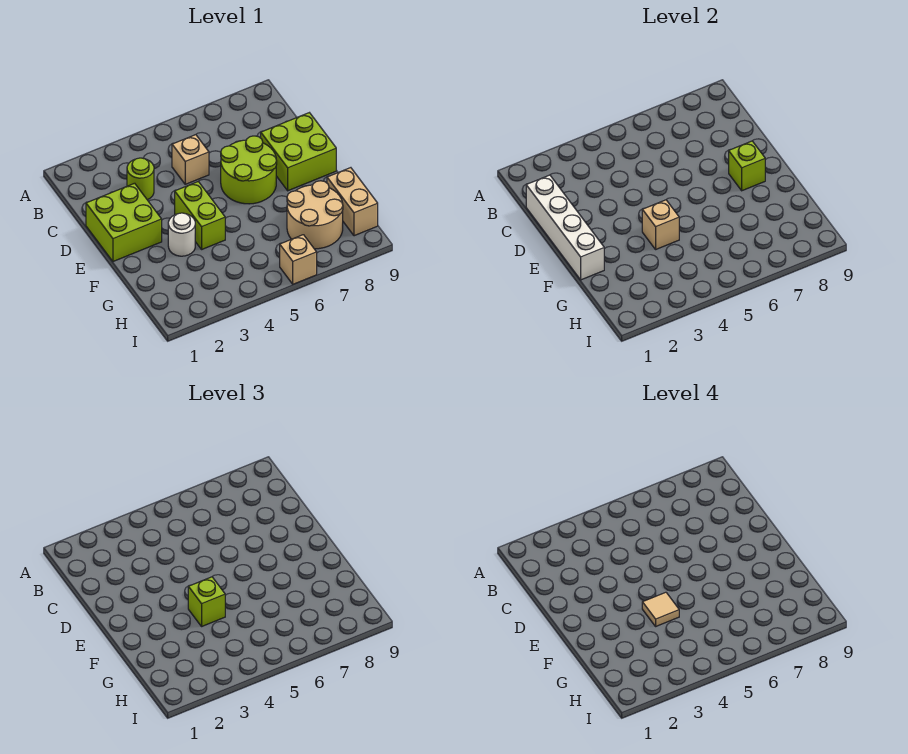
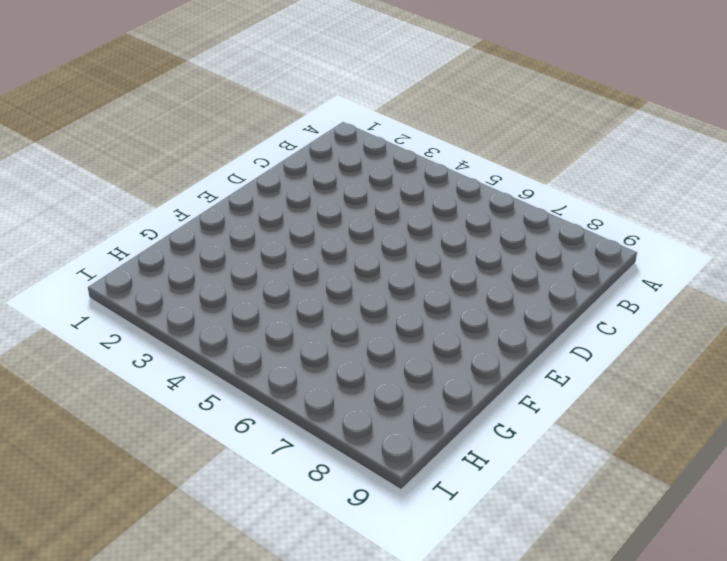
none -> lime round brick C3 level 1
none -> tan brick C5 level 1
none -> lime brick D1:E2 level 1

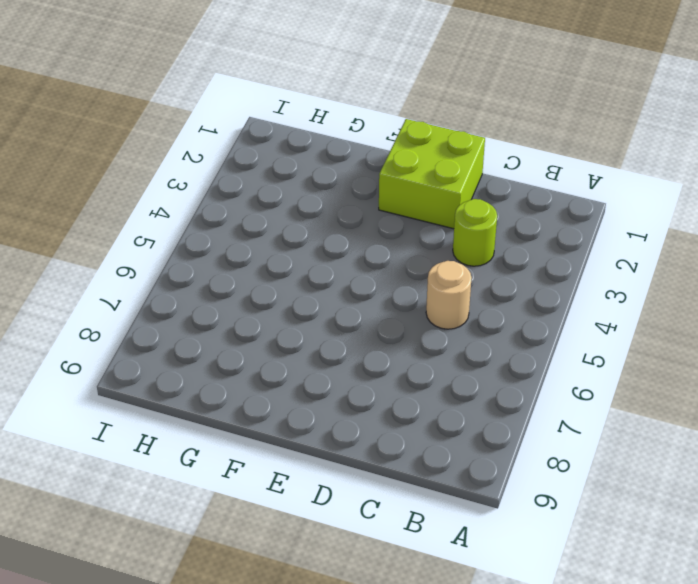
tan round brick C5 level 1 -> tan brick C5 level 1
none -> lime round brick D6:E7 level 1
none -> lime brick D8:E9 level 1
none -> lime brick E4:F4 level 1

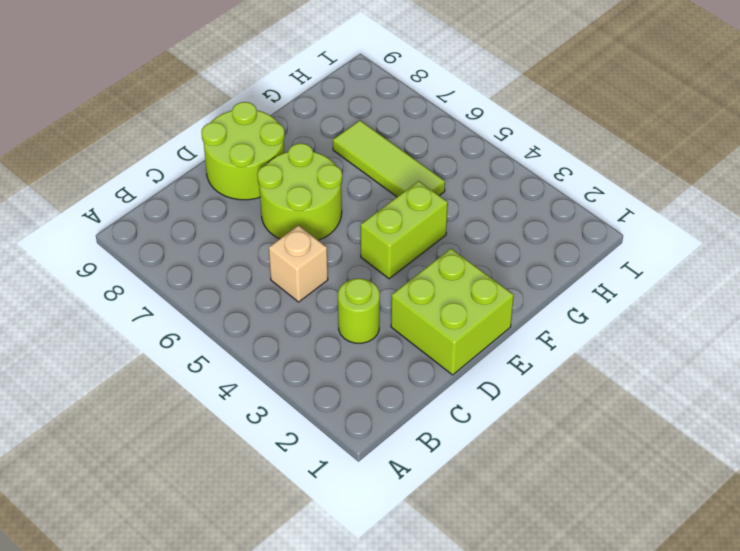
lime round brick D8:E9 level 1 -> lime brick D8:E9 level 1
lime tile G5:G7 level 1 -> tan round brick G7:H8 level 1
none -> white round brick F3 level 1
none -> tan brick G9:H9 level 1
none -> tan brick I6 level 1

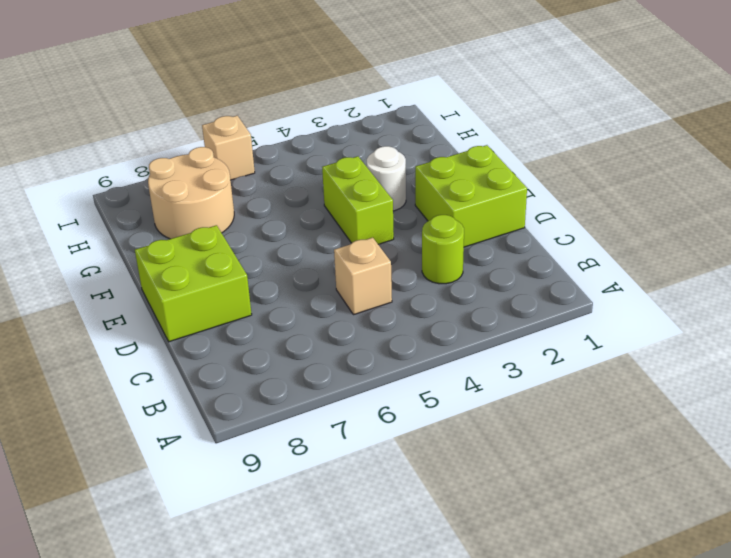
none -> lime round brick D6:E7 level 1
none -> tan brick G9:H9 level 1
none -> white brick C1:F1 level 2

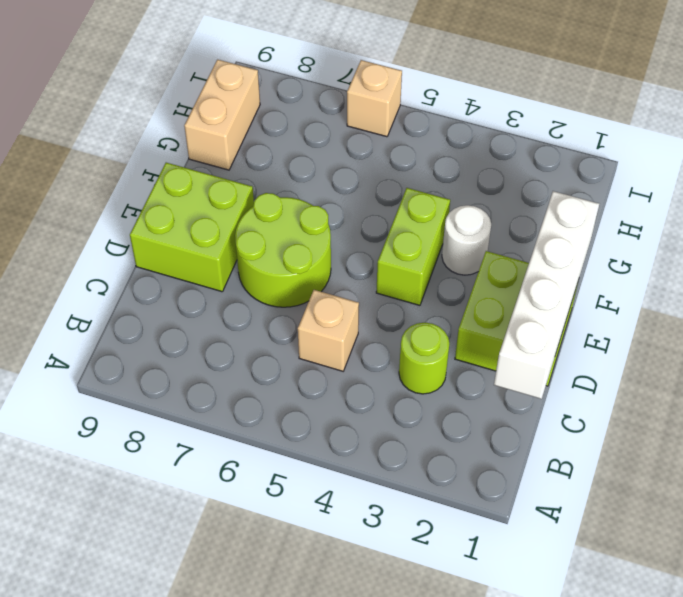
none -> tan round brick G7:H8 level 1
none -> lime brick E8 level 2
none -> tan brick F4 level 2

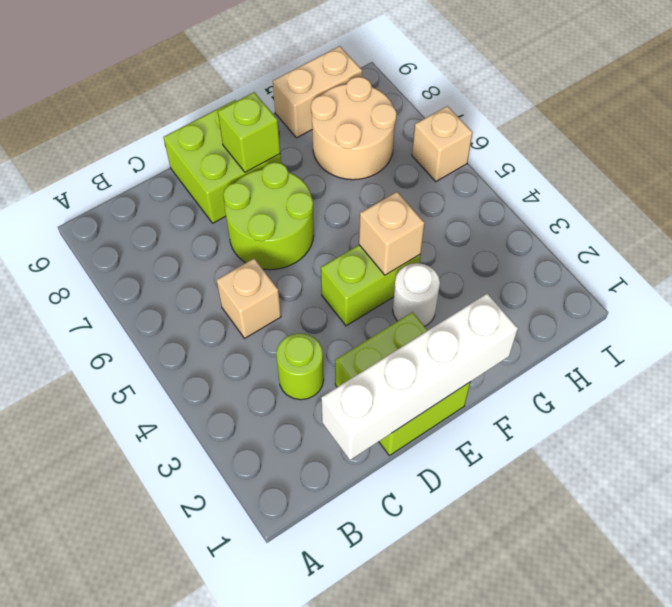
none -> lime brick F4 level 3
none -> tan tile F4 level 4

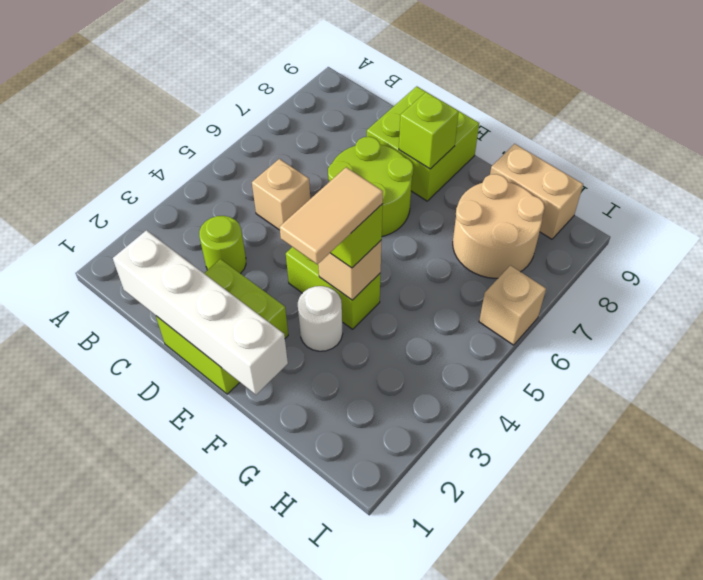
tan tile F3:F4 level 4 -> tan tile F4 level 4

